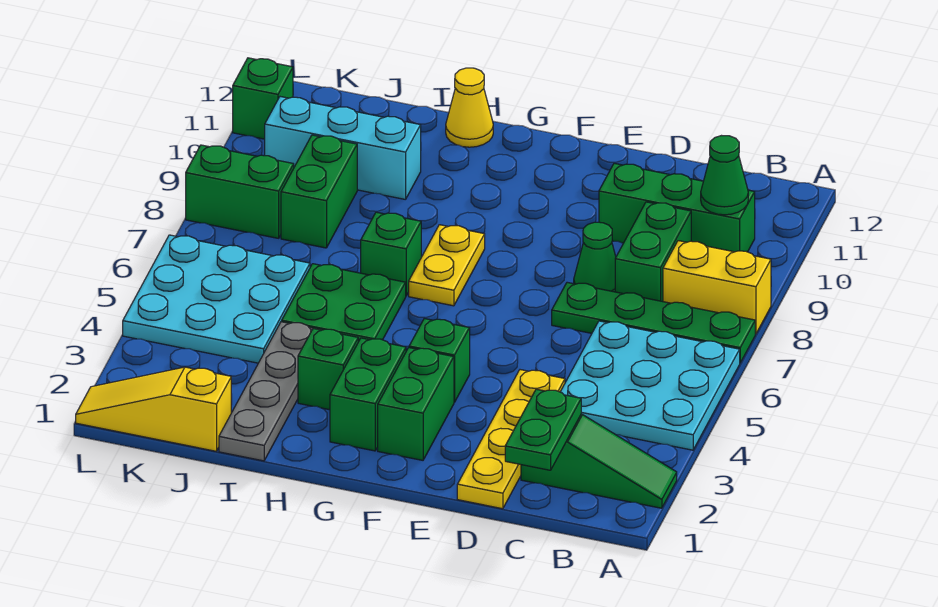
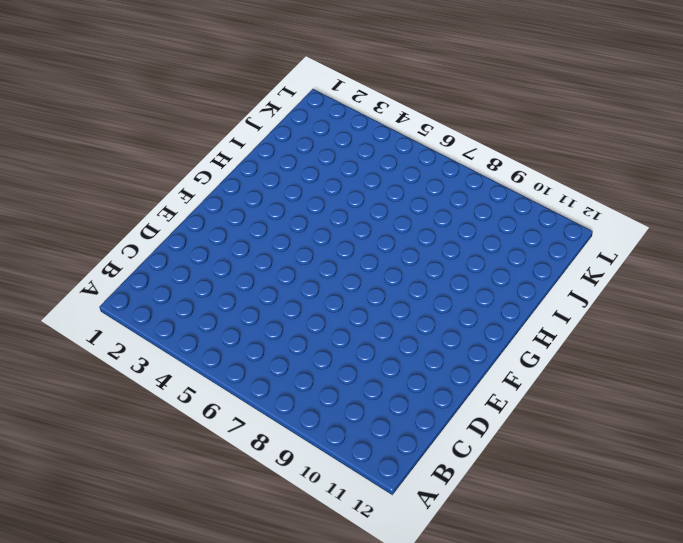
none -> green slope A2:C2 level 1 top C
none -> cyan plate A4:C6 level 1
none -> green plate A7:D7 level 1

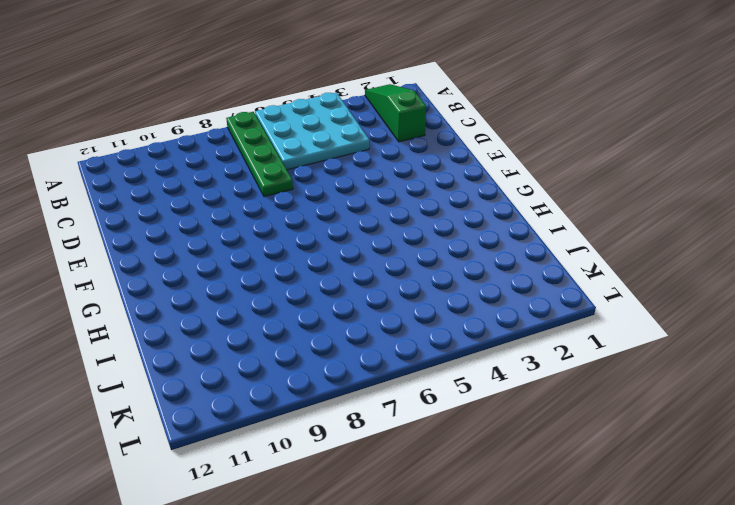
none -> yellow brick A8:B8 level 1
none -> green brick B10:D10 level 1
none -> green brick C8:C9 level 1

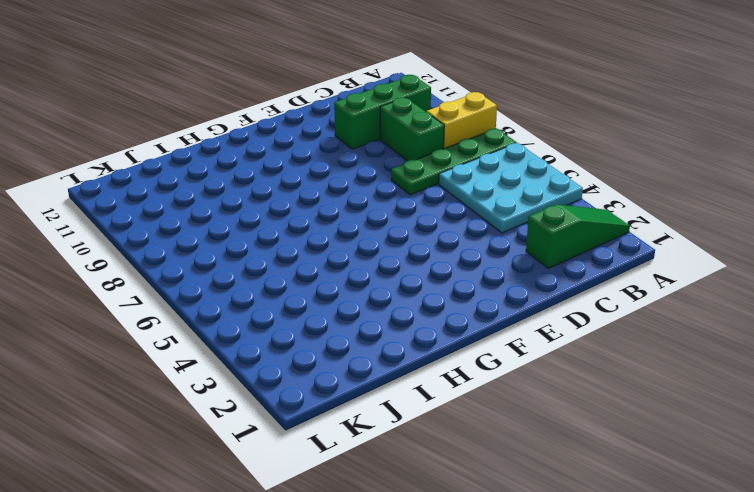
none -> yellow plate D1:D4 level 1
none -> green cone D8 level 1
none -> green brick F2:F3 level 1

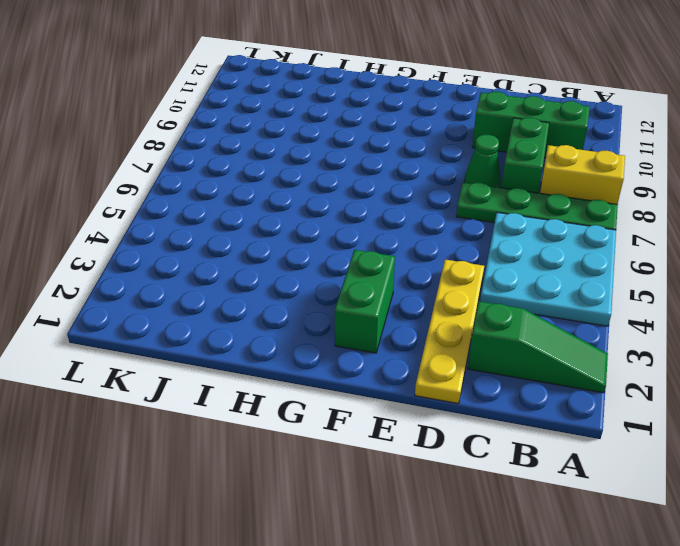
none -> green brick F4 level 1
none -> green brick G2:G3 level 1
none -> yellow plate G7:G8 level 1

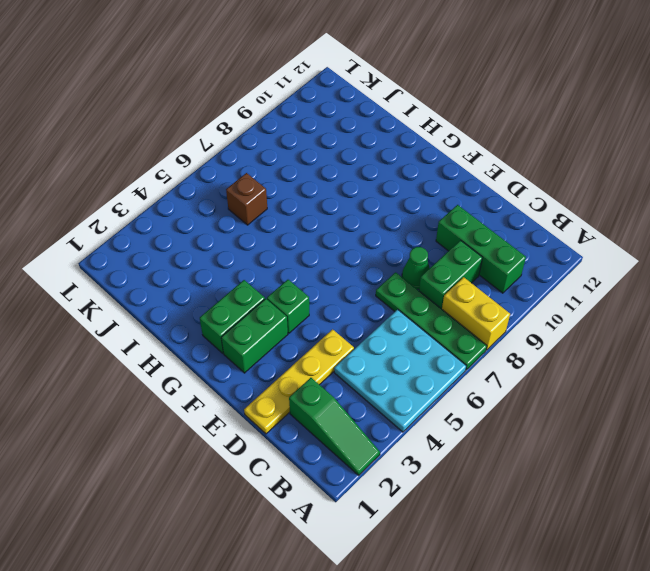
brown brick J6 level 1 -> cyan plate J4:L6 level 1
none -> yellow plate G7:G8 level 1
none -> green brick H3 level 1
none -> green plate H5:I6 level 1

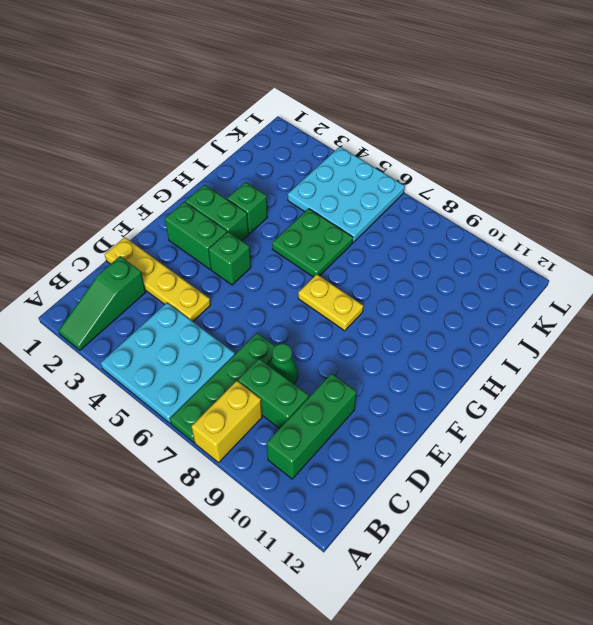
none -> green brick H7 level 1
none -> yellow cone H12 level 1
none -> grey plate I1:I4 level 1

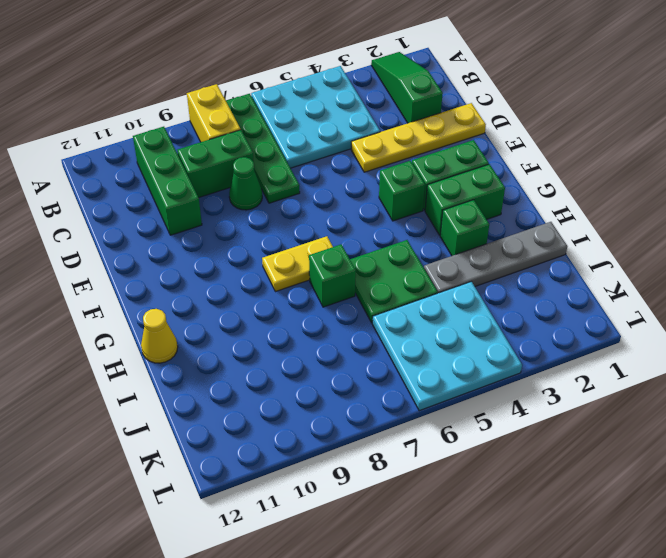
none -> cyan brick I10:K10 level 1
none -> yellow slope J1:L1 level 1 top J
none -> green brick J8:J9 level 1

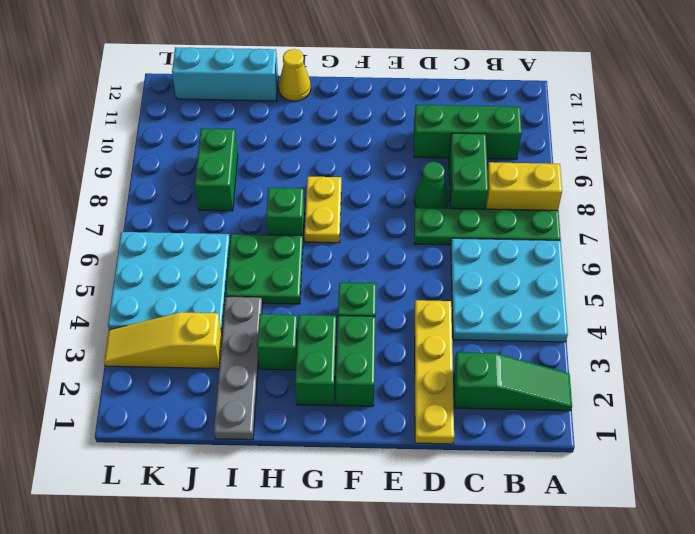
cyan brick I12:K12 level 1 -> cyan brick I10:K10 level 1
yellow slope J3:L3 level 1 top J -> yellow slope J1:L1 level 1 top J
none -> green brick K8:L8 level 1
none -> green brick L11 level 1
none -> green cone B10 level 2

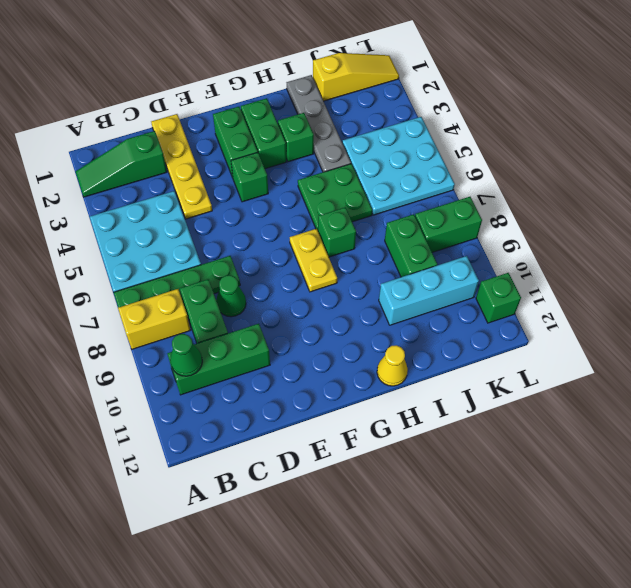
none -> green plate C1:C2 level 2

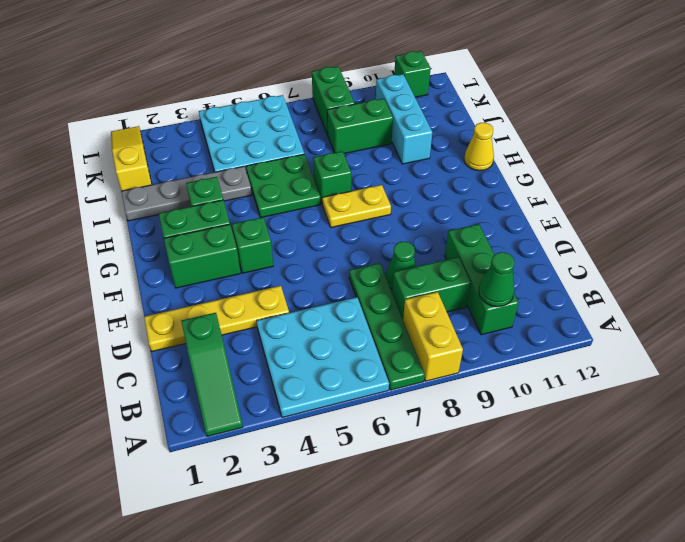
none -> green plate C1:C2 level 2

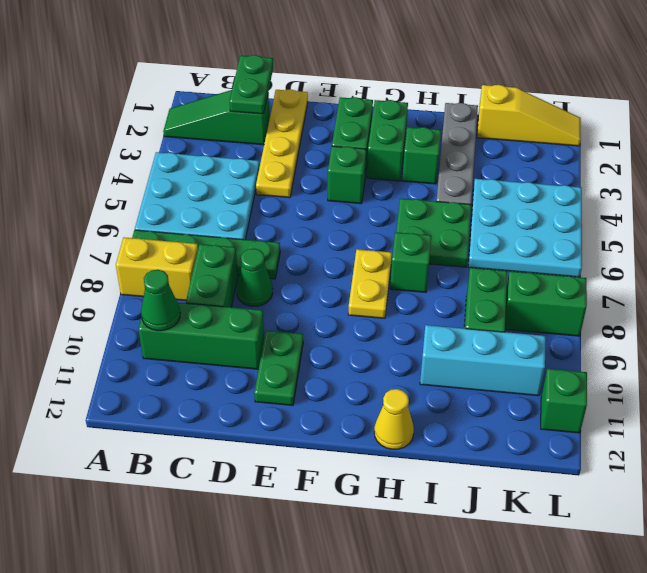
green plate E10:E11 level 1 -> none

